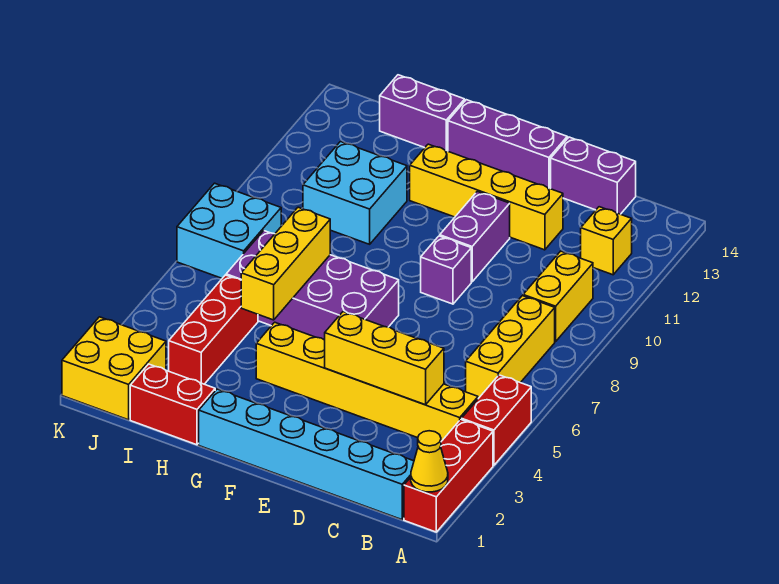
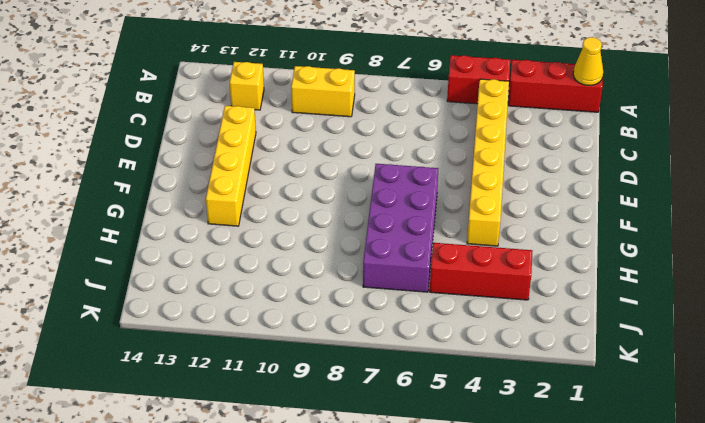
none -> cyan brick B1:G1 level 1
none -> yellow brick B6:B8 level 1
none -> purple brick C14:D14 level 1

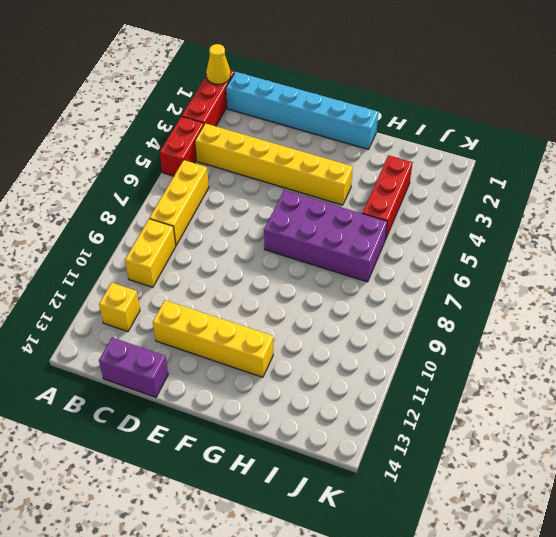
none -> purple brick E9 level 1
none -> purple brick E10:E11 level 1
none -> purple brick E14:G14 level 1

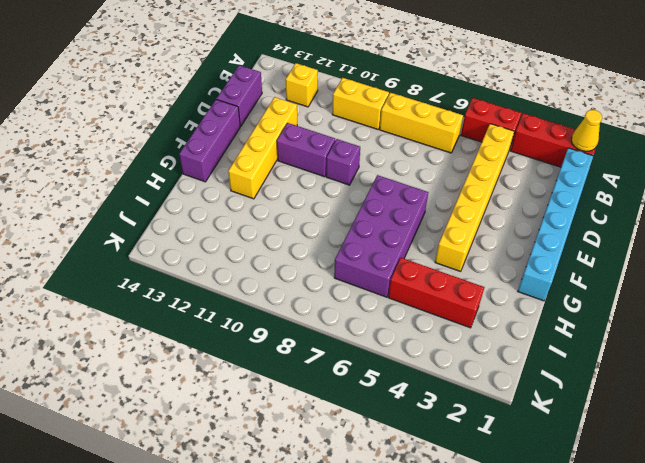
none -> red brick H1:I1 level 1
none -> cyan brick H10:I11 level 1
none -> purple brick H14:I14 level 1

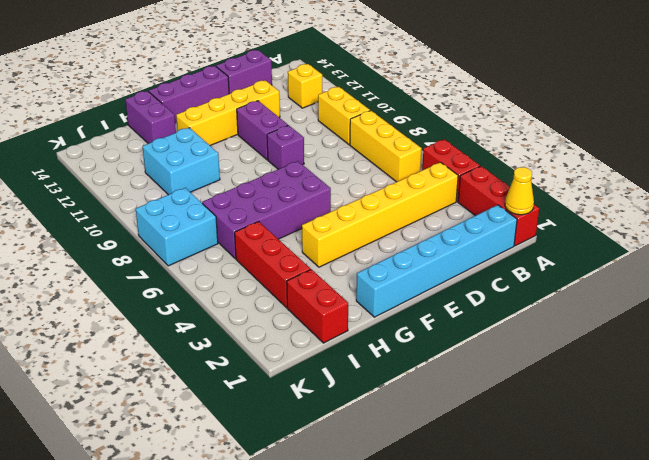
purple brick H13:H14 level 1 -> purple brick H14:I14 level 1
red brick I1:I2 level 1 -> red brick H1:I1 level 1
none -> yellow brick J1:K2 level 1
none -> yellow brick C4:E4 level 2
none -> yellow brick H5:H7 level 2

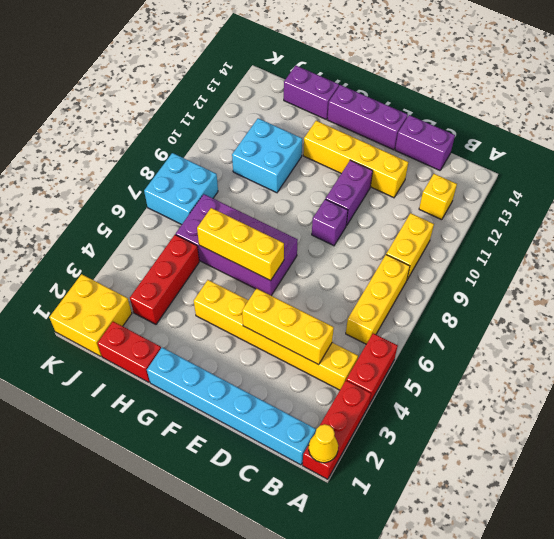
yellow brick F6:H6 level 2 -> yellow brick H5:H7 level 2

